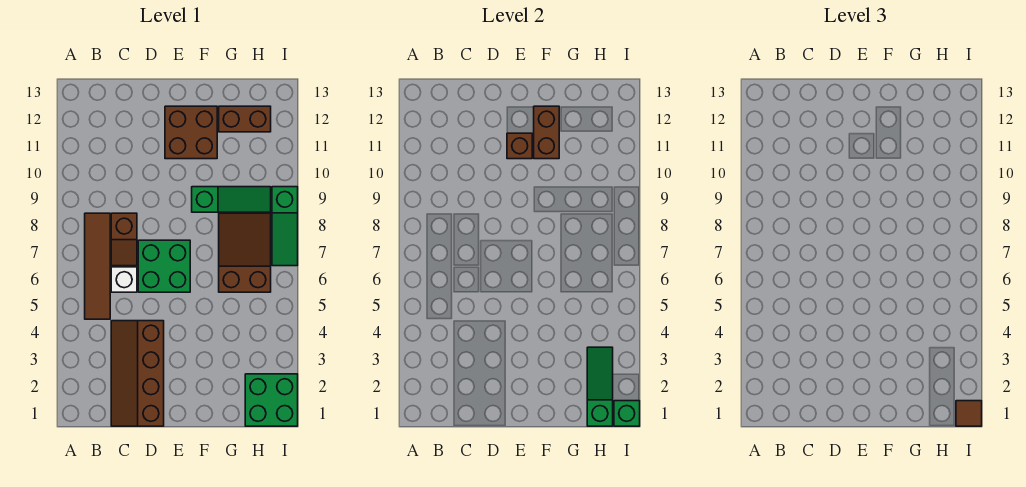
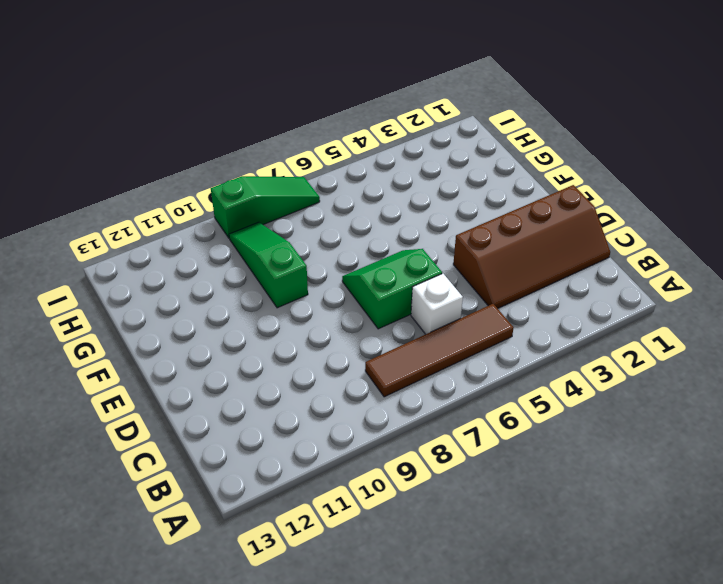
green slope D6:E7 level 1 top D -> green brick D6:E7 level 1
none -> brown slope C7:C8 level 1 top 8
none -> brown brick E11:F12 level 1
none -> brown slope G6:H8 level 1 top 6

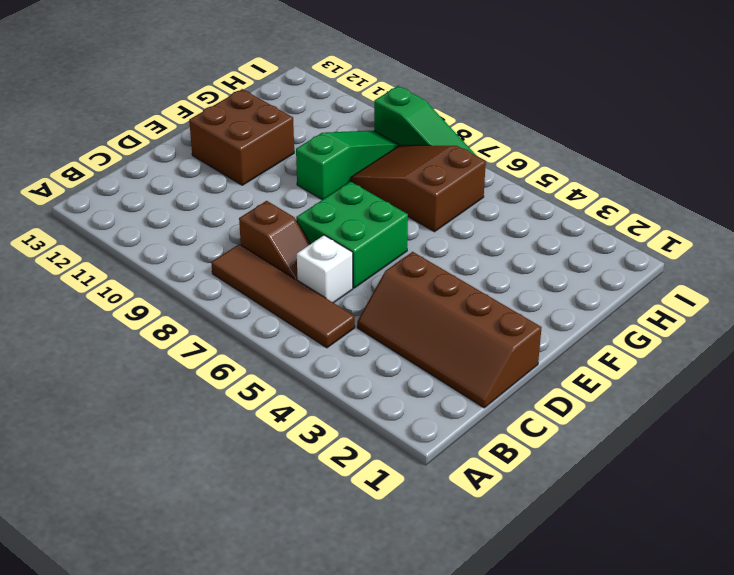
none -> brown brick G12:H12 level 1
none -> green brick H1:I2 level 1
none -> brown brick E11 level 2

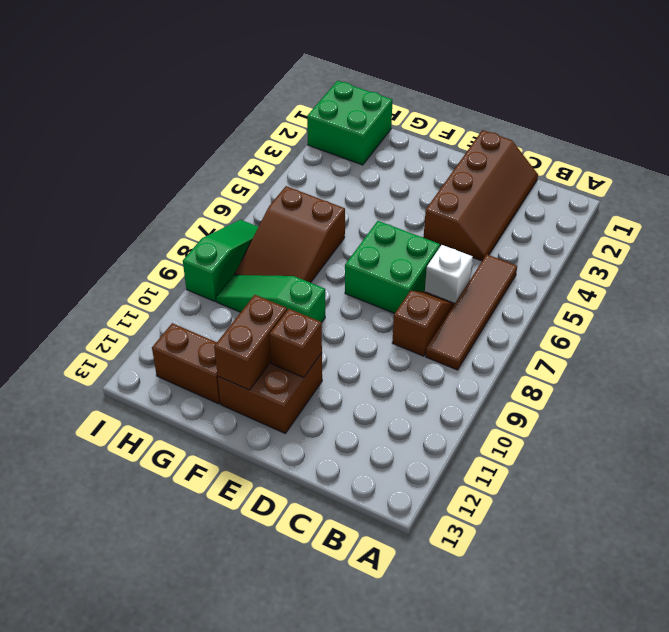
none -> green slope H1:H3 level 2 top 1
none -> green brick I1 level 2
none -> brown tile I1 level 3

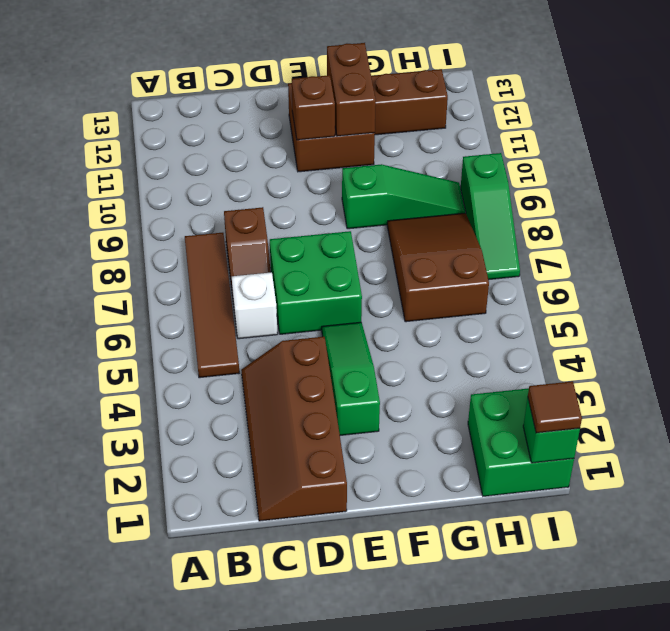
green slope E3:E5 level 1 top 3 -> green slope H1:H3 level 2 top 1

